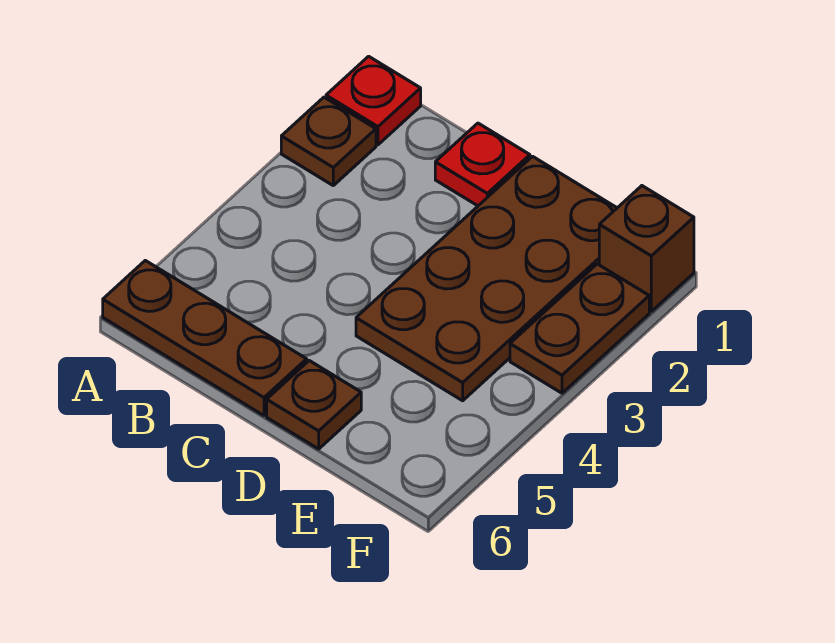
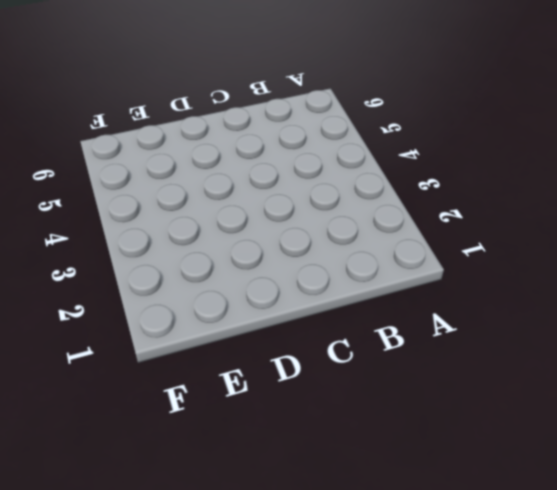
none -> red plate A1 level 1
none -> brown plate A2 level 1

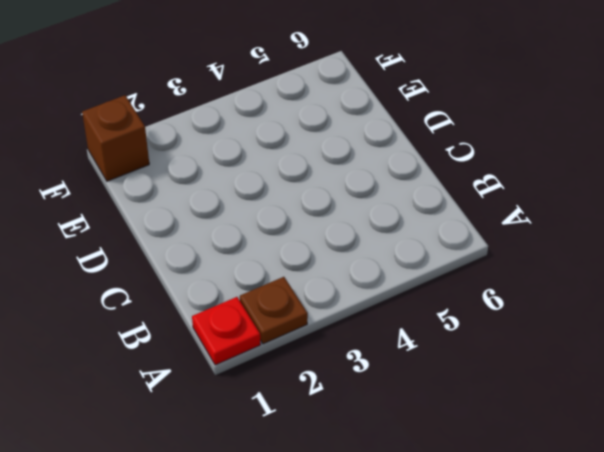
none -> brown plate A6:C6 level 1
none -> red plate C1 level 1

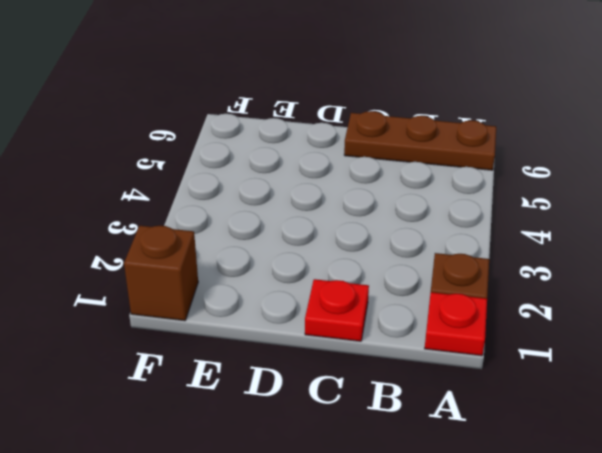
none -> brown plate D1:E4 level 1
none -> brown plate D6 level 1

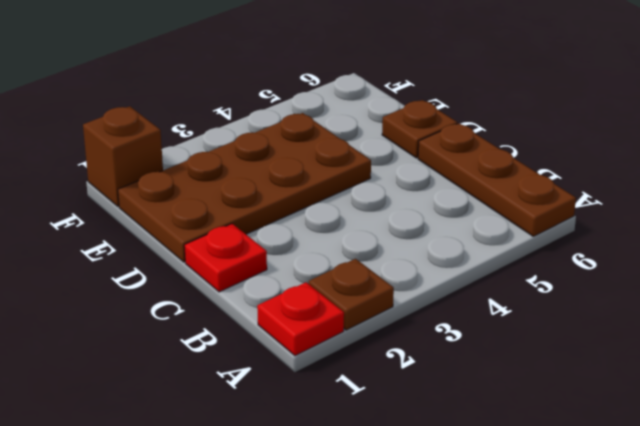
none -> brown plate F2:F3 level 1

